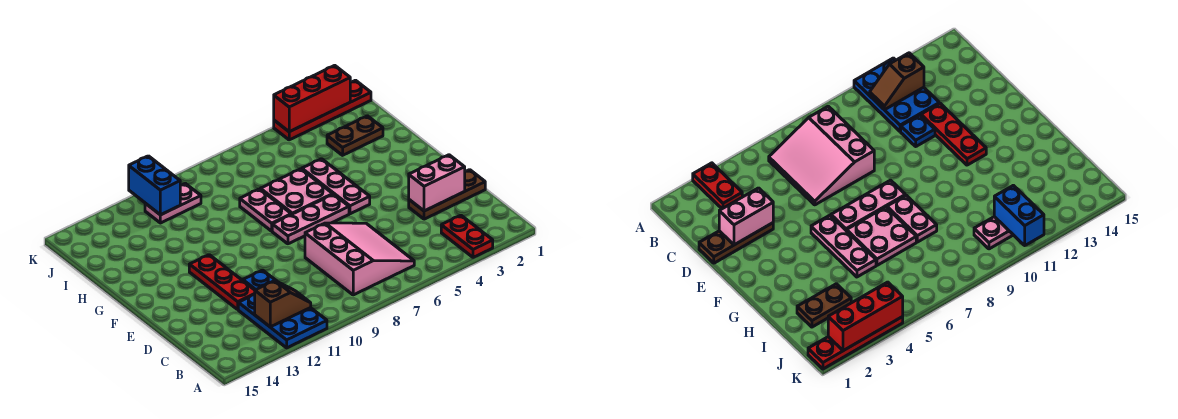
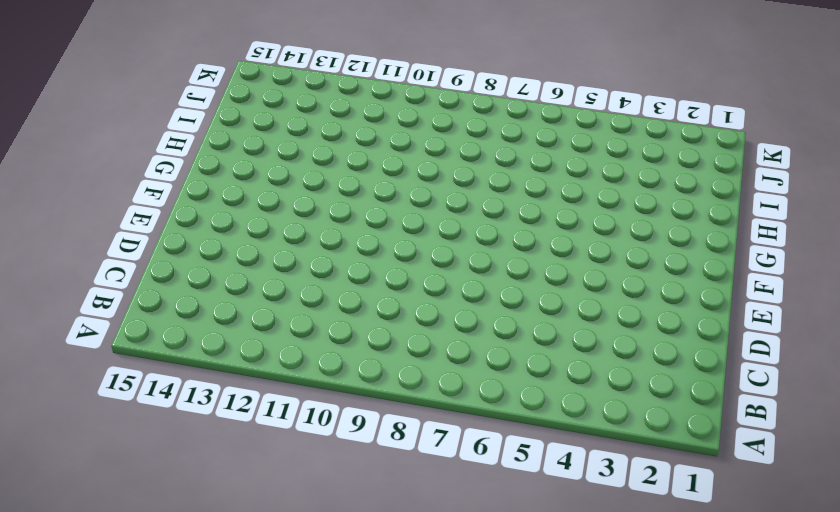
none -> red plate A3:B3 level 1
none -> blue plate A11:C12 level 1
none -> pink slope B6:D8 level 1 top 8

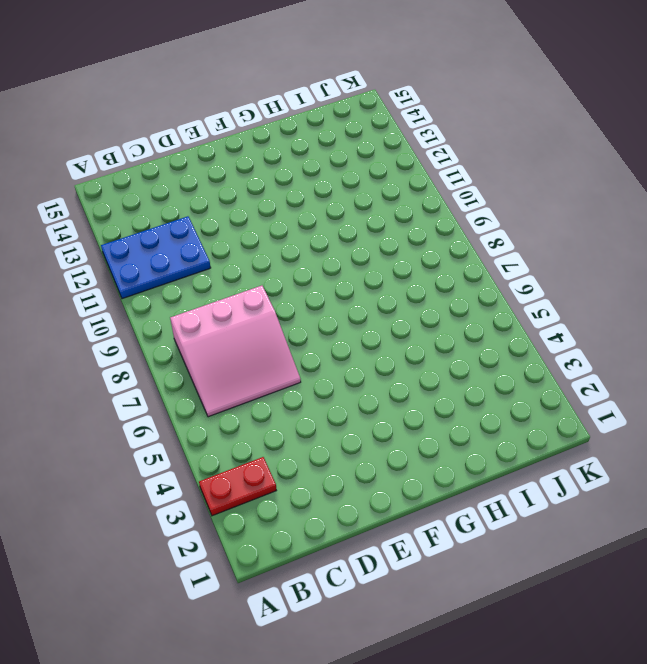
none -> brown plate D1:D3 level 1
none -> blue plate D11 level 1
none -> red plate D12:F12 level 1

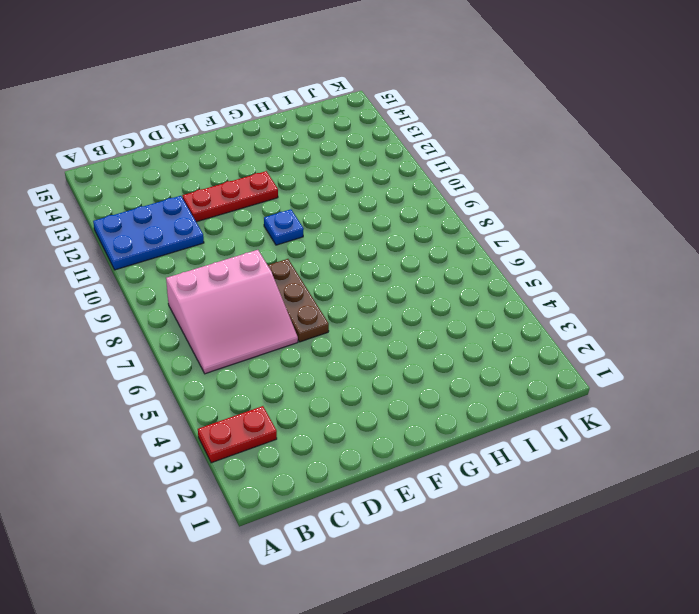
brown plate E6:E8 level 1 -> brown plate D1:D3 level 1
blue plate F10 level 1 -> blue plate D11 level 1
none -> pink plate F5:H5 level 1
none -> pink plate F6:F8 level 1
none -> pink plate G6:H7 level 1

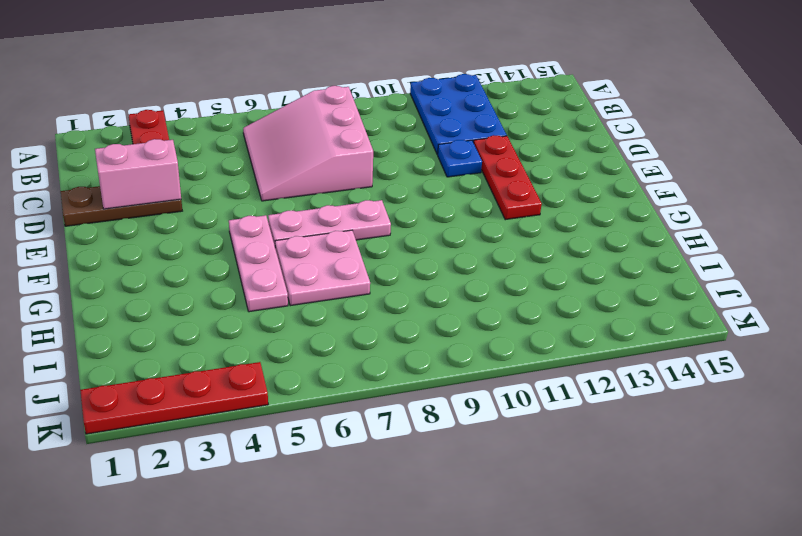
none -> pink plate G8:H8 level 1
none -> brown plate I2:I3 level 1
none -> pink plate J10:J11 level 1

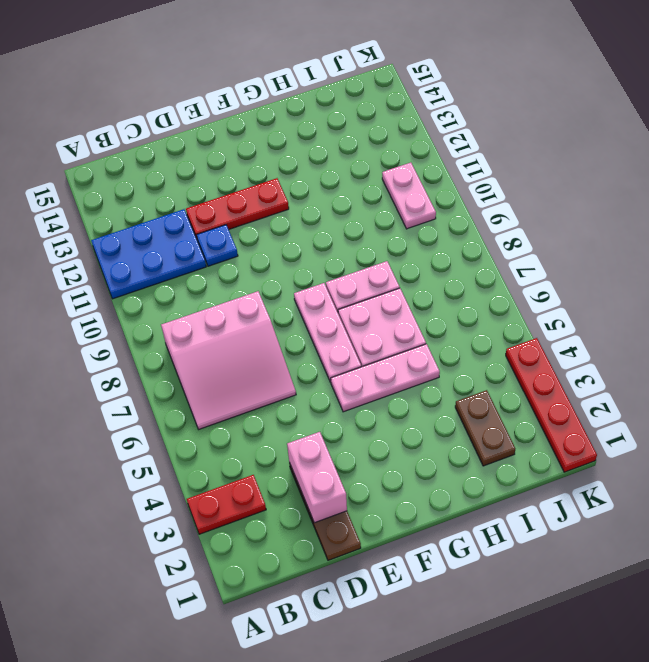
none -> brown slope B11:B12 level 2 top 12
none -> blue brick J11:K11 level 2
none -> red brick K2:K4 level 2

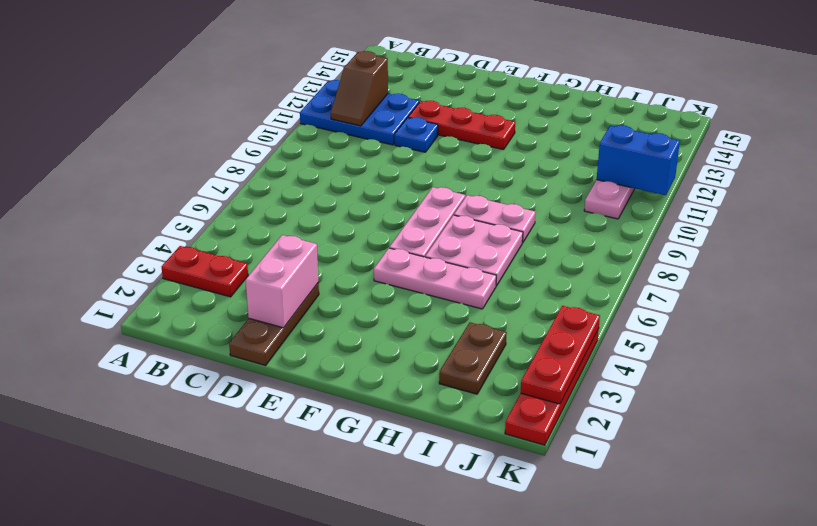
red plate K2:K4 level 2 -> red brick K2:K4 level 2
none -> pink slope B6:D8 level 1 top 8

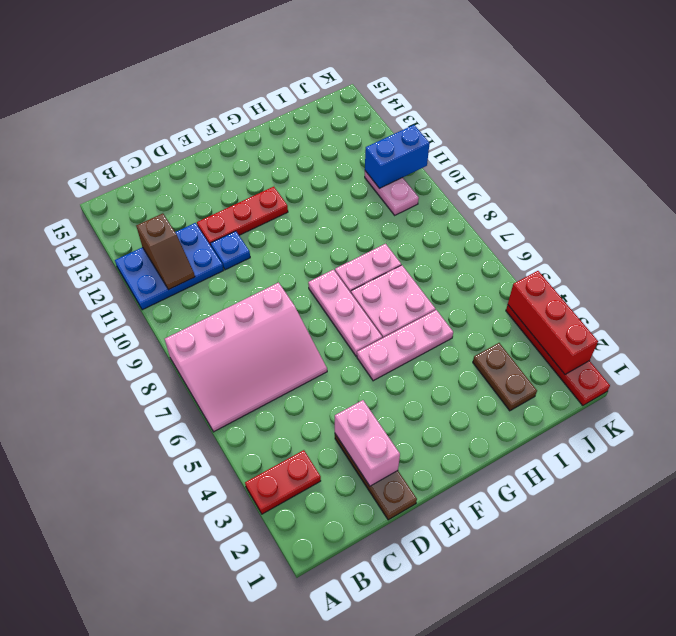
pink slope A6:D8 level 1 top 8 -> pink slope B6:D8 level 1 top 8

